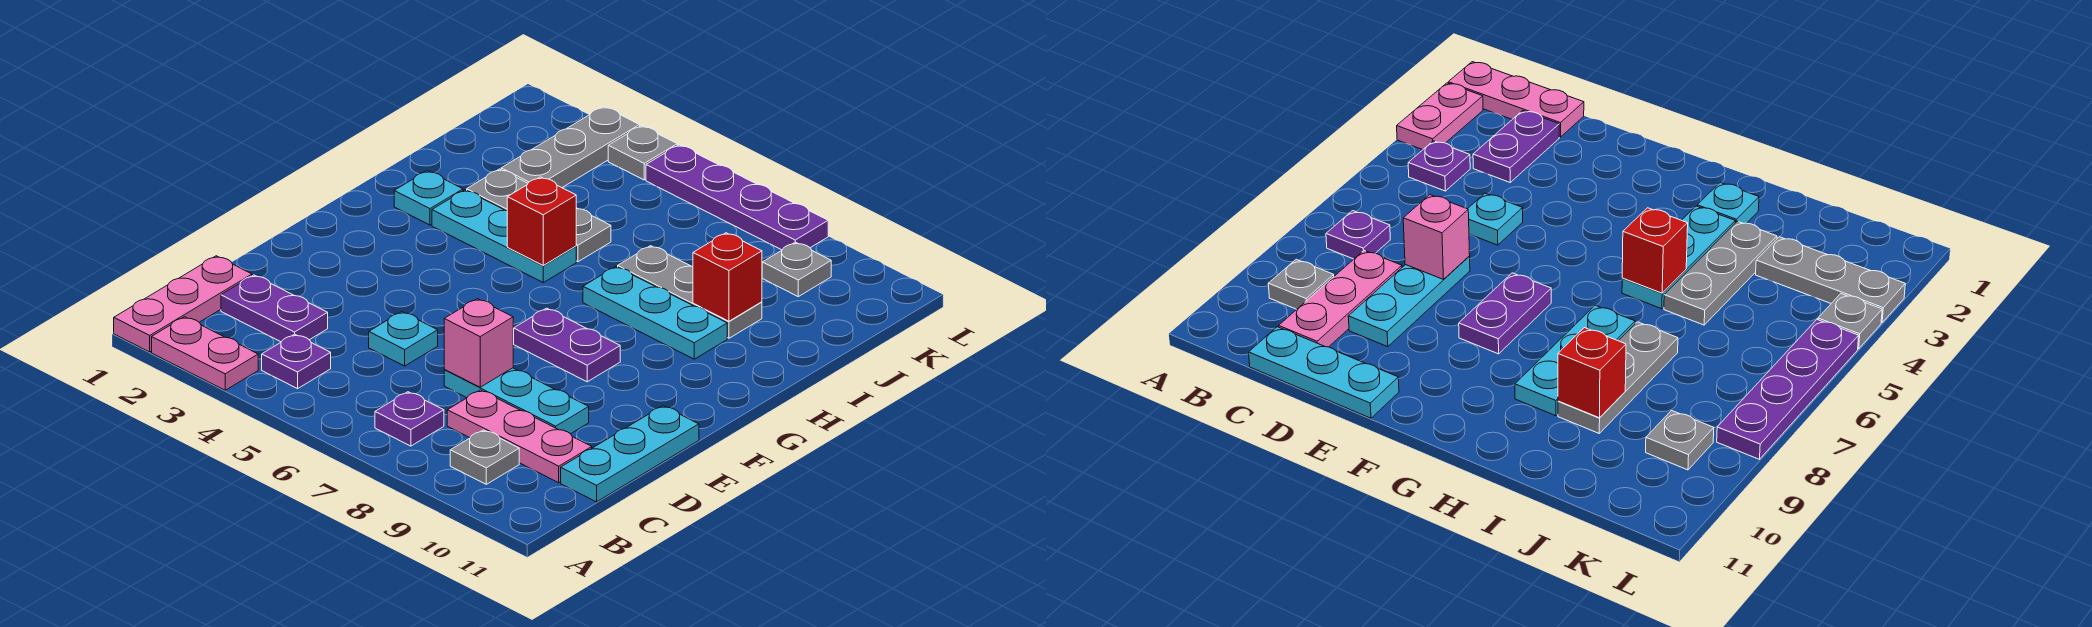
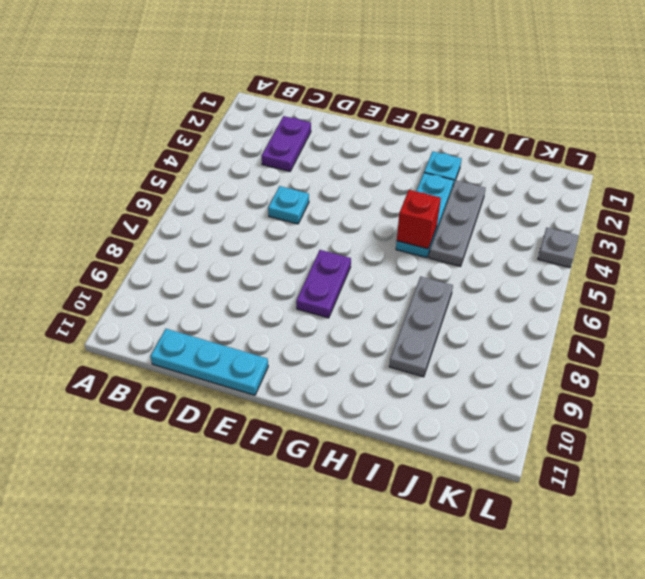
none -> pink plate A1:C1 level 1
none -> pink plate A2:A3 level 1
none -> purple plate B4 level 1

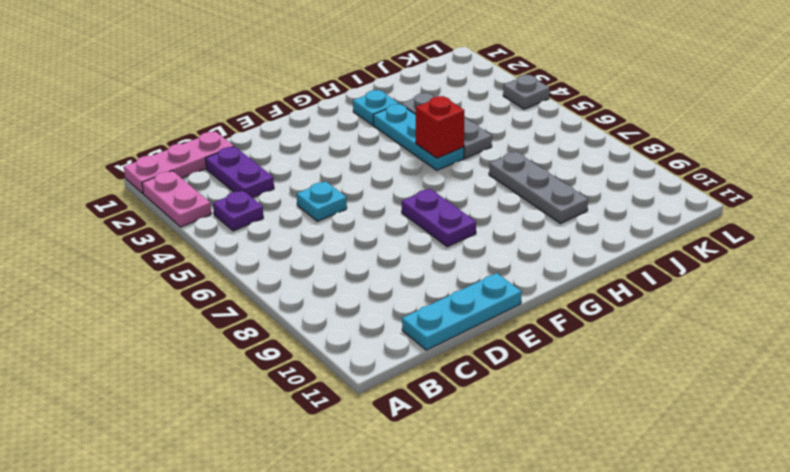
none -> purple plate B7 level 1
none -> grey plate B9 level 1
none -> pink plate C8:C10 level 1

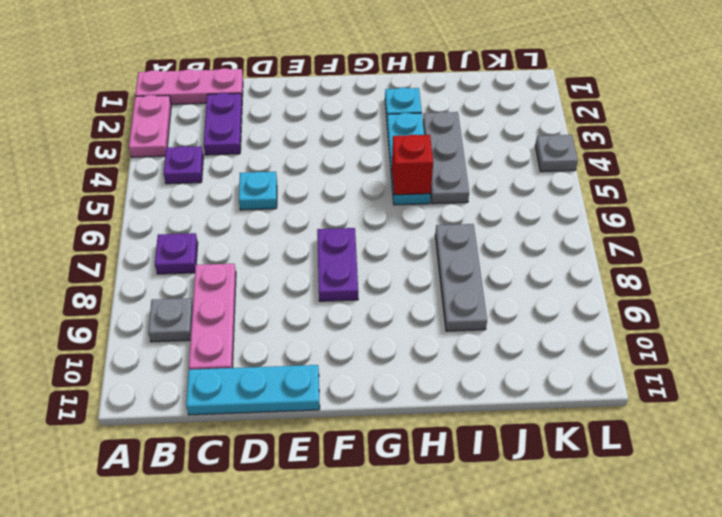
none -> cyan plate D7:D9 level 1
none -> cyan plate H7:H9 level 1
none -> grey plate J3:L3 level 1

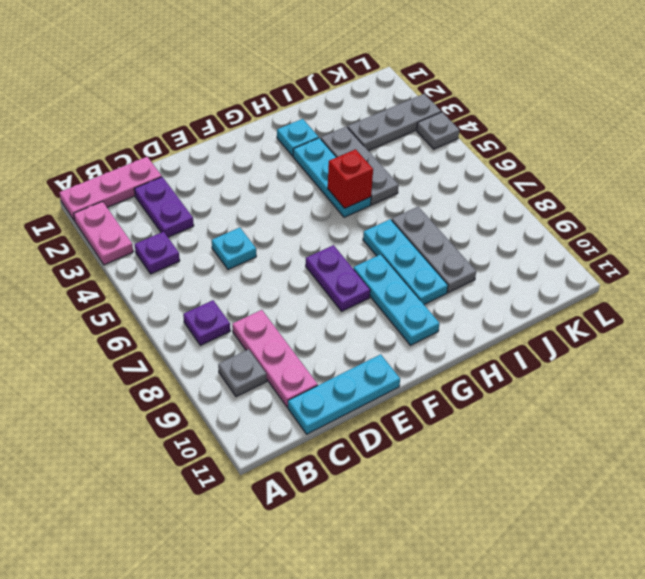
cyan plate G8:G10 level 1 -> cyan plate D7:D9 level 1
none -> grey plate K9 level 1
none -> purple plate L5:L8 level 1
none -> pink brick D7 level 2

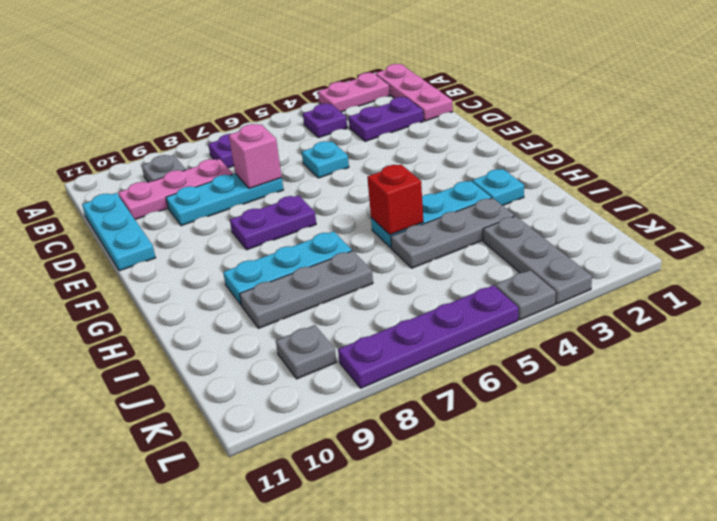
none -> red brick I9 level 2

